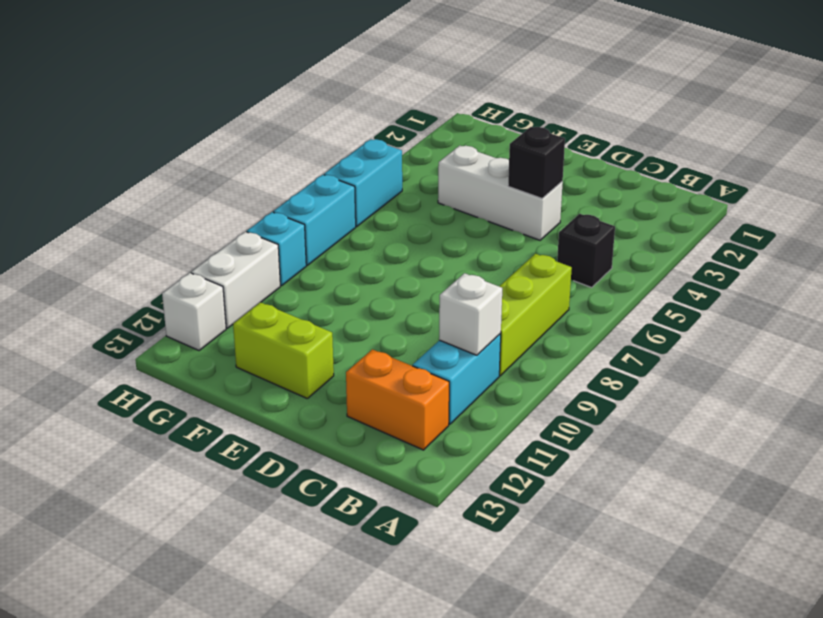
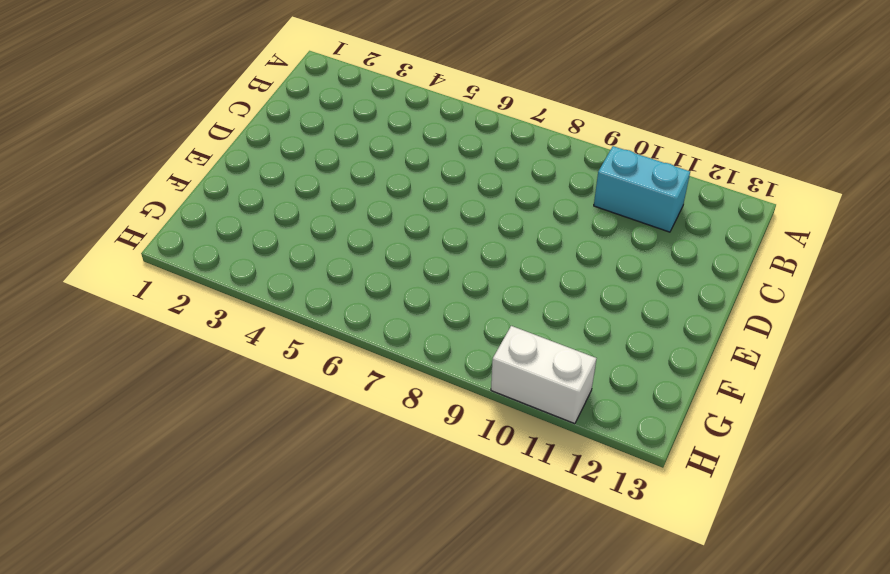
none -> black brick B5 level 1
none -> lime brick B7:B9 level 1
none -> orange brick B12:C12 level 1

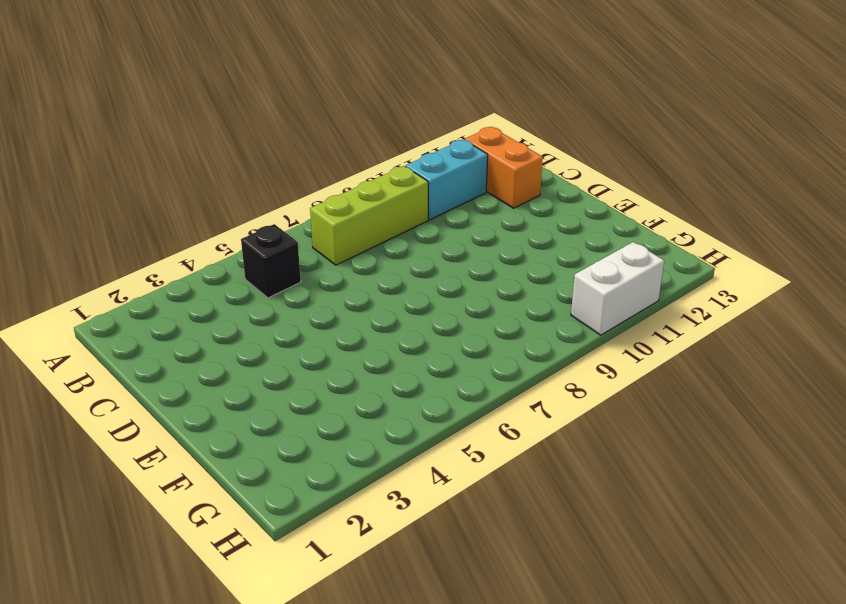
none -> white brick D4:F4 level 1
none -> lime brick E12:F12 level 1
none -> cyan brick H5:H6 level 1

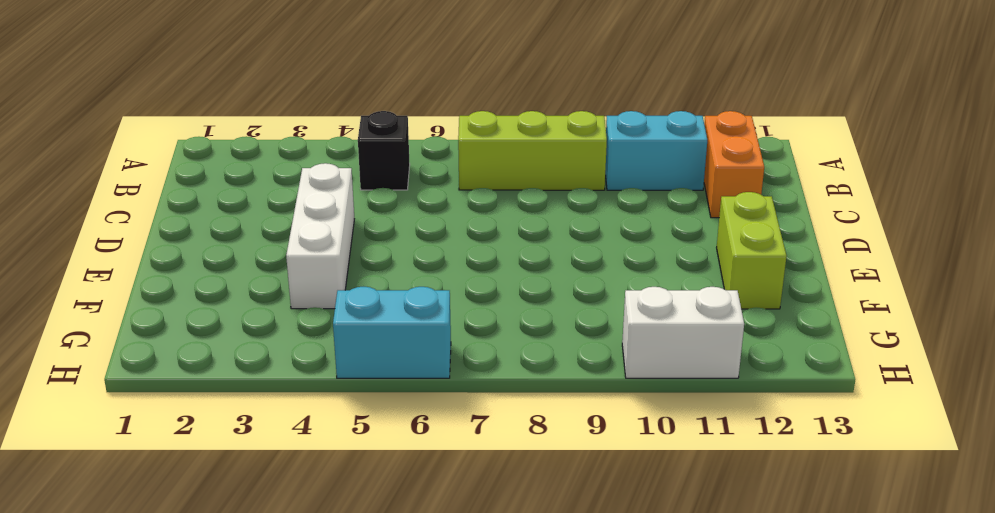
none -> cyan brick H7:H8 level 1
none -> cyan brick H9 level 1
none -> white brick H12 level 1

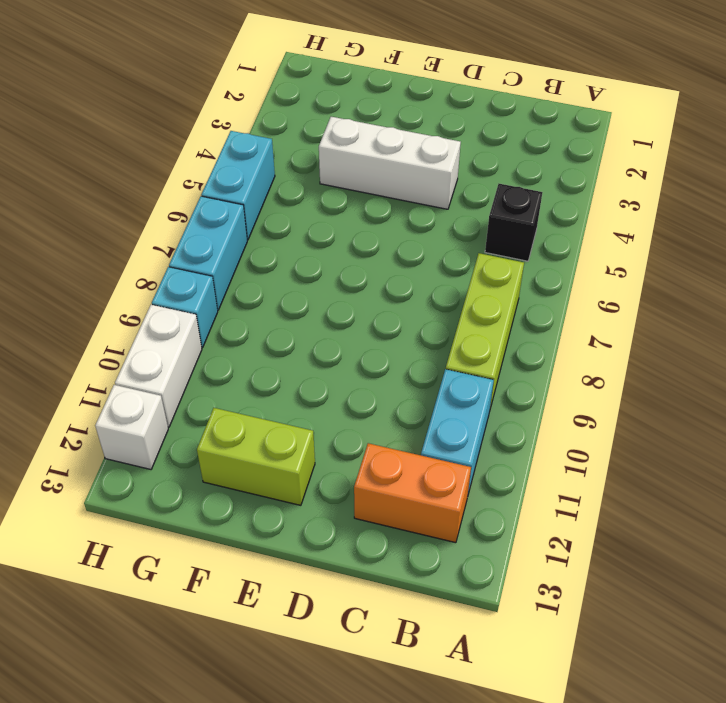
none -> white brick B10 level 2
none -> black brick D4 level 2

